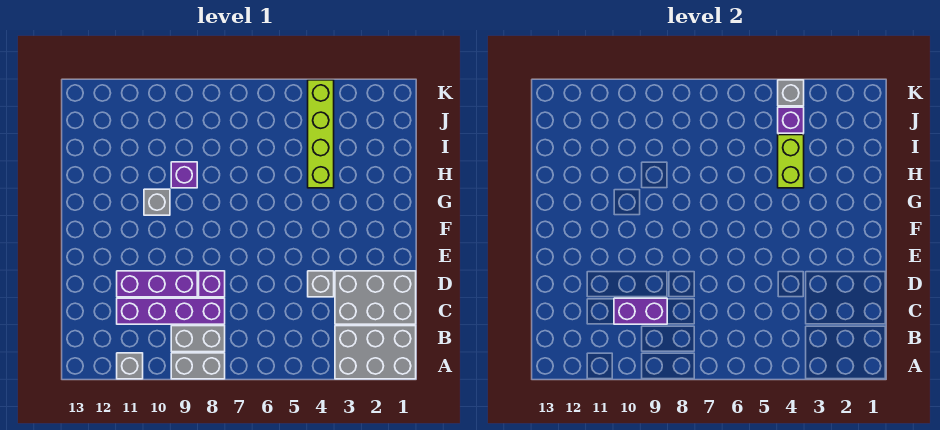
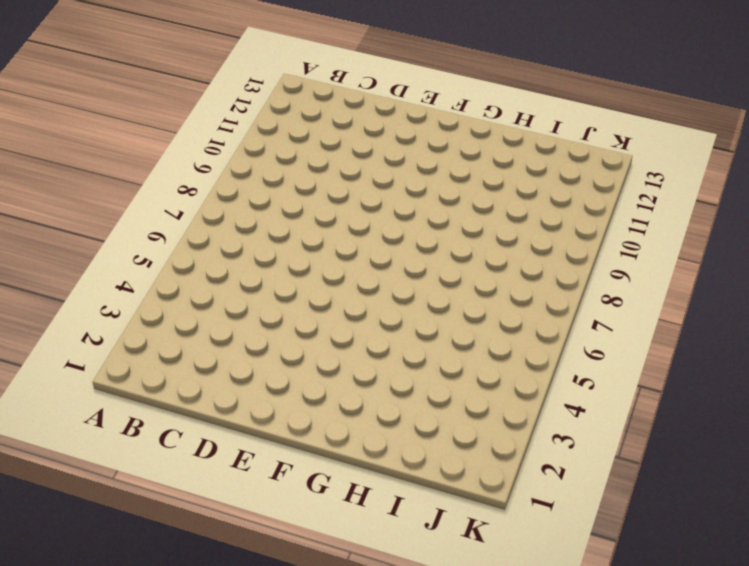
none -> grey brick A1:B3 level 1
none -> grey brick A8:A9 level 1
none -> grey brick A11 level 1

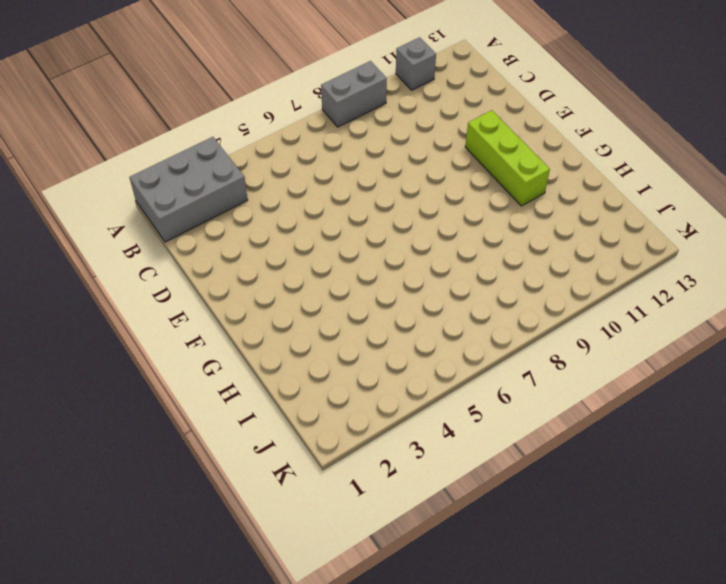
lime brick E11:G11 level 1 -> none
none -> grey brick B8:B9 level 1
none -> grey brick C1:D3 level 1
none -> purple brick C8:C11 level 1

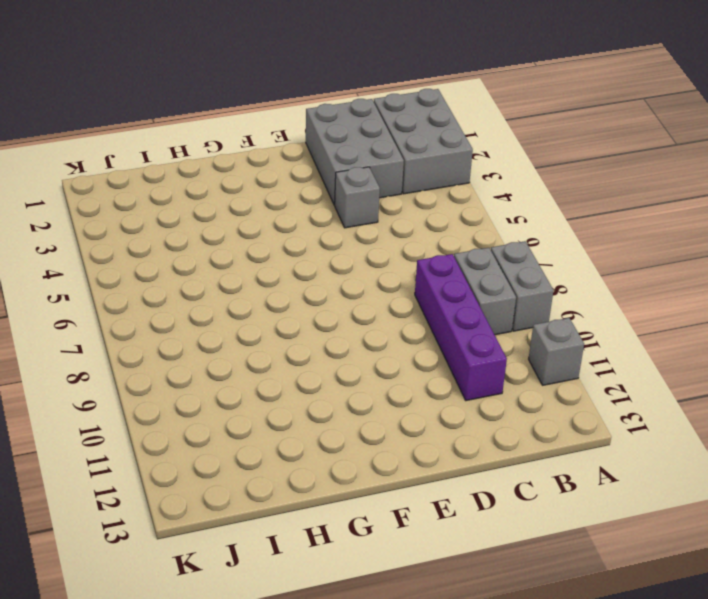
none -> purple brick D8 level 1
none -> purple brick D9:D11 level 1
none -> grey brick G10 level 1

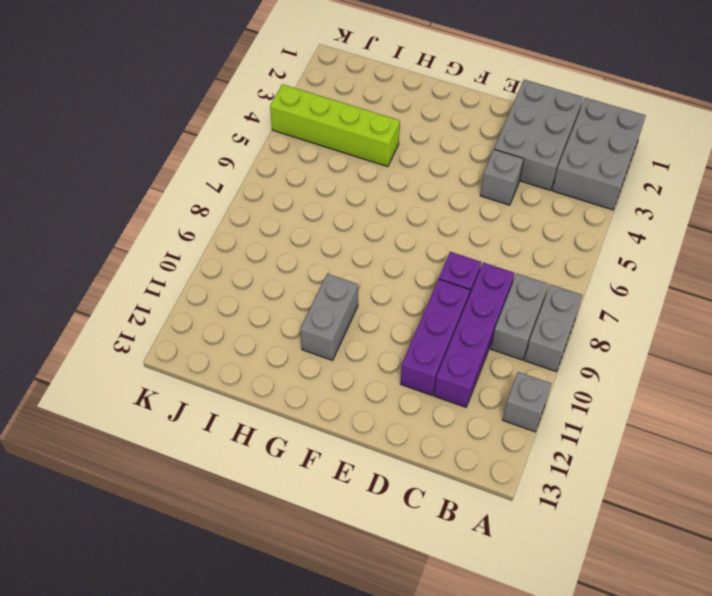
grey brick G10:G11 level 1 -> grey brick G10 level 1
none -> purple brick H9 level 1
none -> purple brick C9:C10 level 2
none -> lime brick H4:I4 level 2

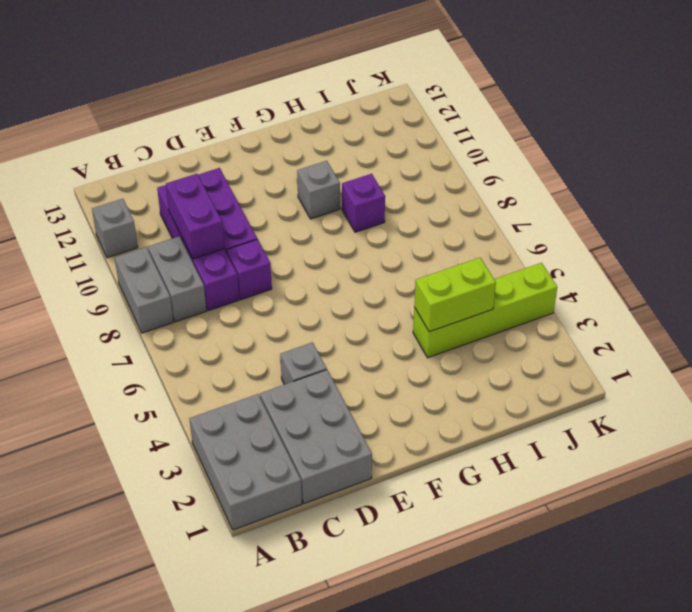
none -> purple brick J4 level 2
none -> grey brick K4 level 2

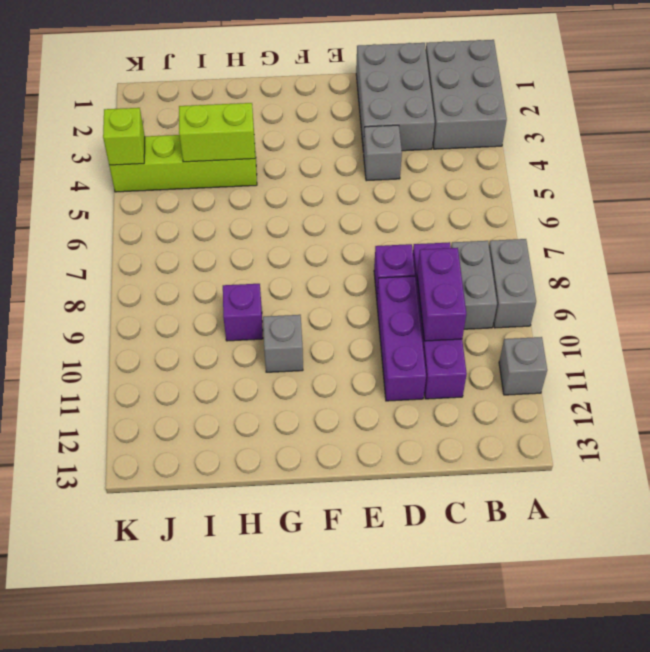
lime brick K4 level 2 -> grey brick K4 level 2
none -> purple brick J4 level 2

